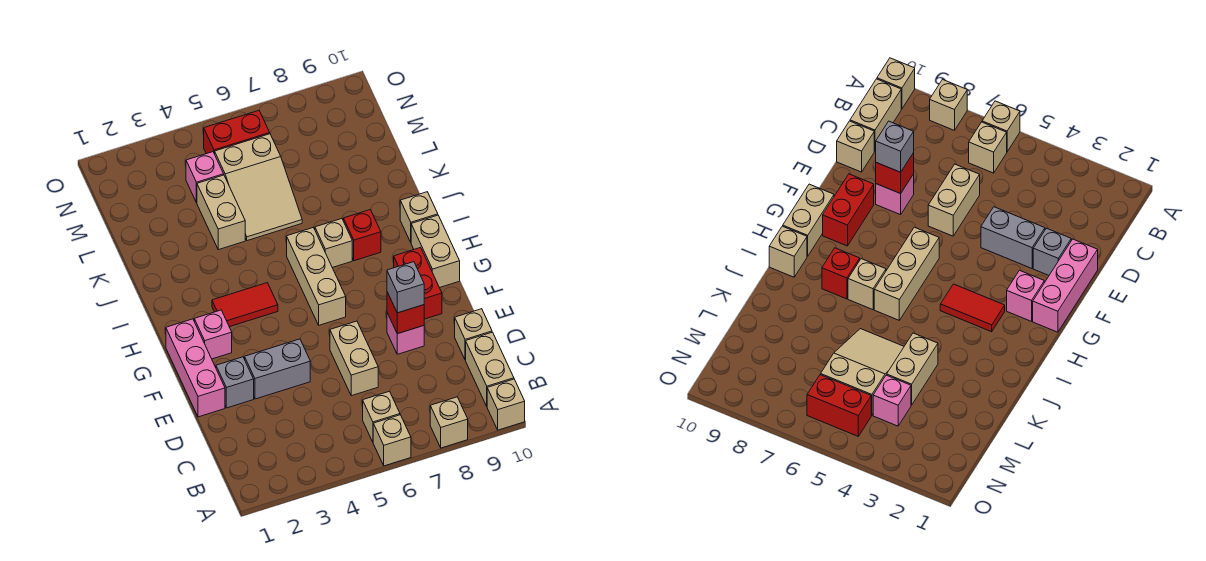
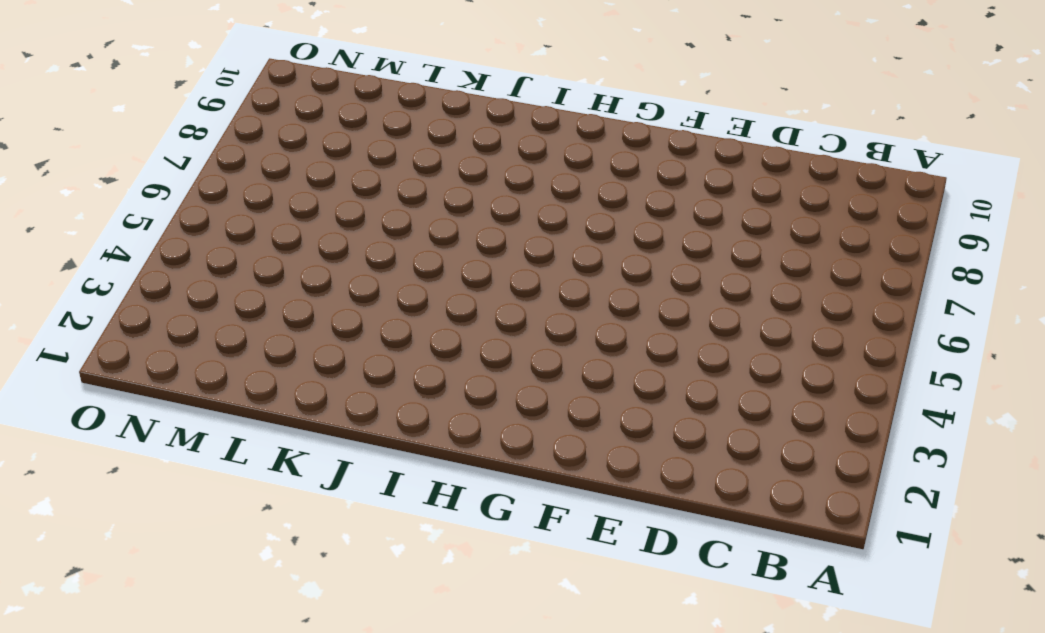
none -> tan brick A6 level 1
none -> tan brick A8 level 1
none -> tan brick A10 level 1

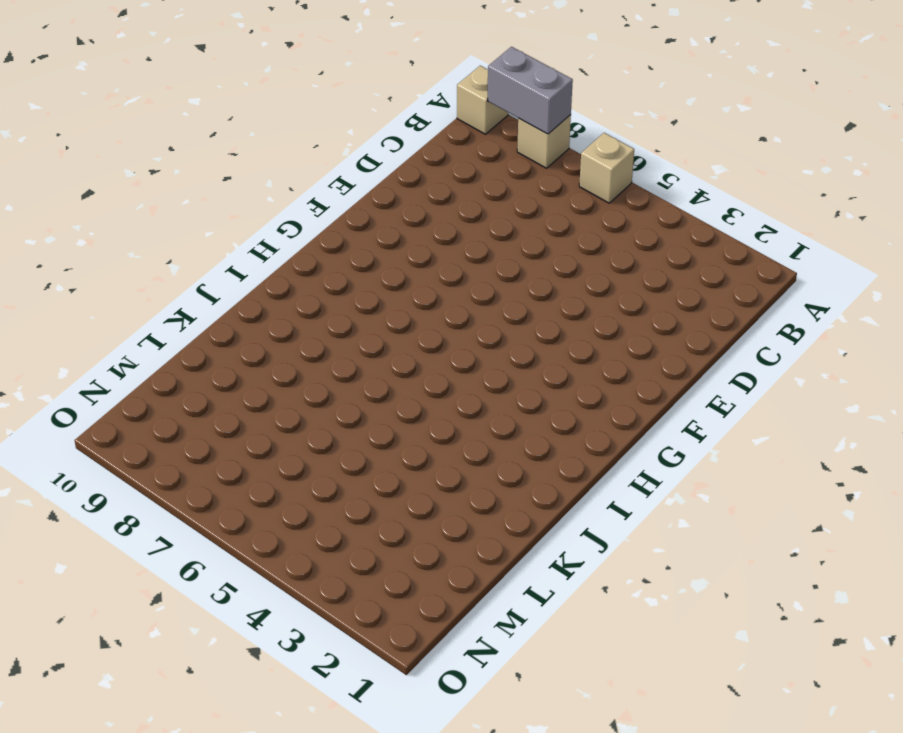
grey brick A8:A9 level 2 -> grey brick E3:E4 level 1
none -> tan brick B6 level 1
none -> tan brick B10:C10 level 1
none -> tan brick D6:E6 level 1

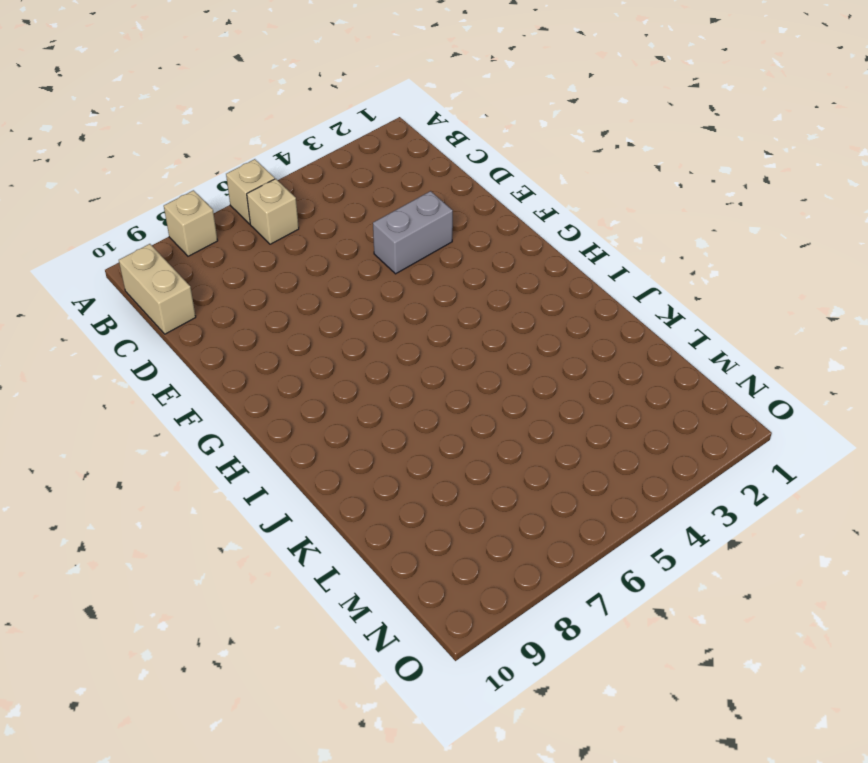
none -> tan brick A10 level 1
none -> tan brick D6:E6 level 1
none -> tan brick D10 level 1

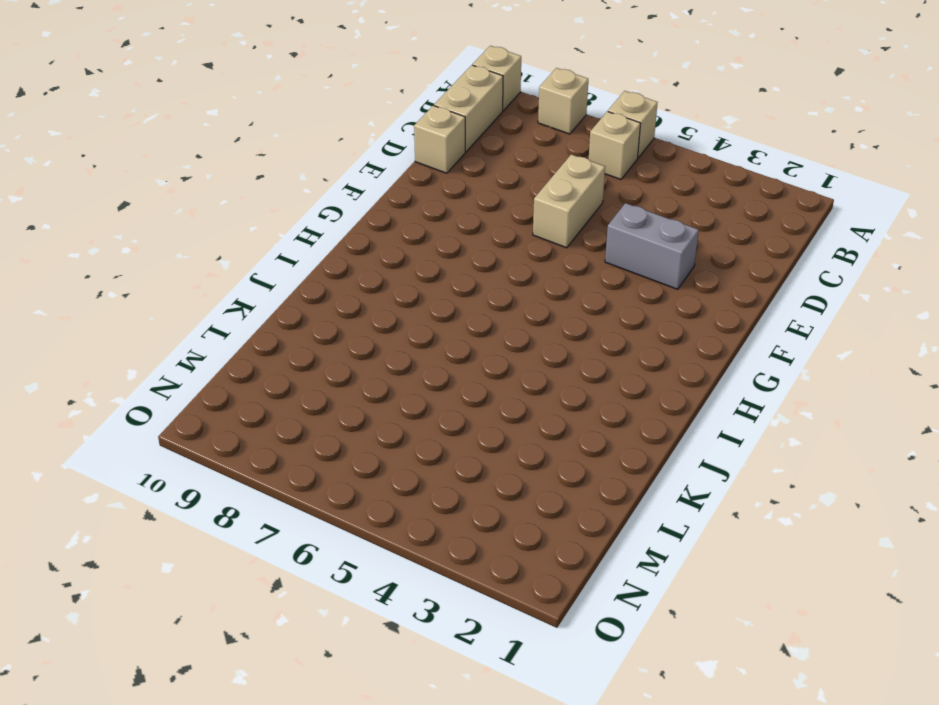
none -> pink brick E1:G1 level 1
none -> grey brick E2 level 1
none -> pink brick E8 level 1

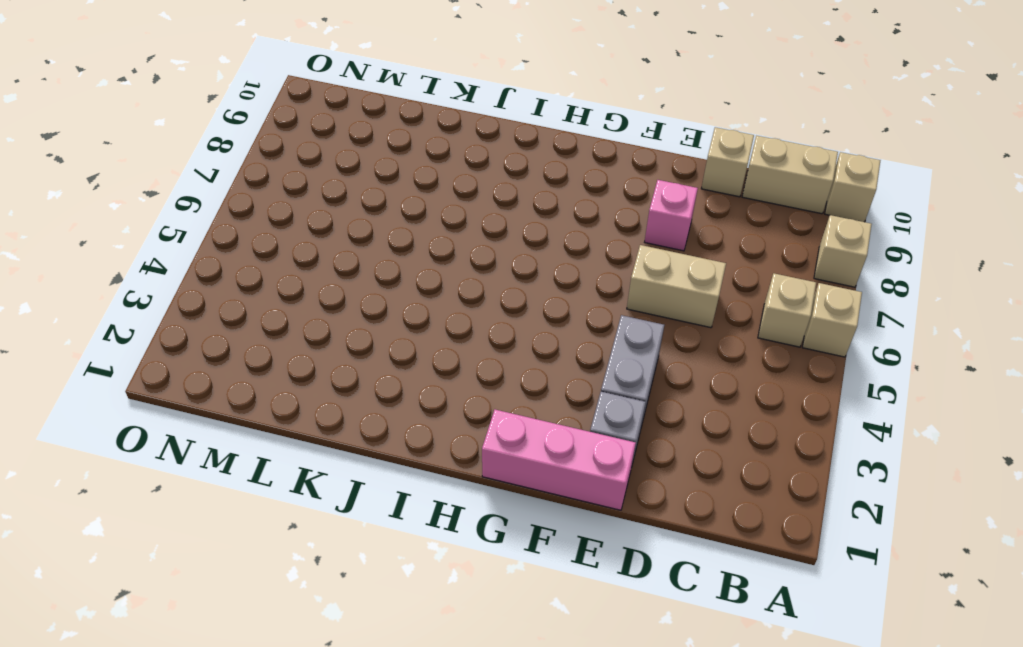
none -> red brick F9:G9 level 1
none -> pink brick G2 level 1
none -> tan brick G6:I6 level 1

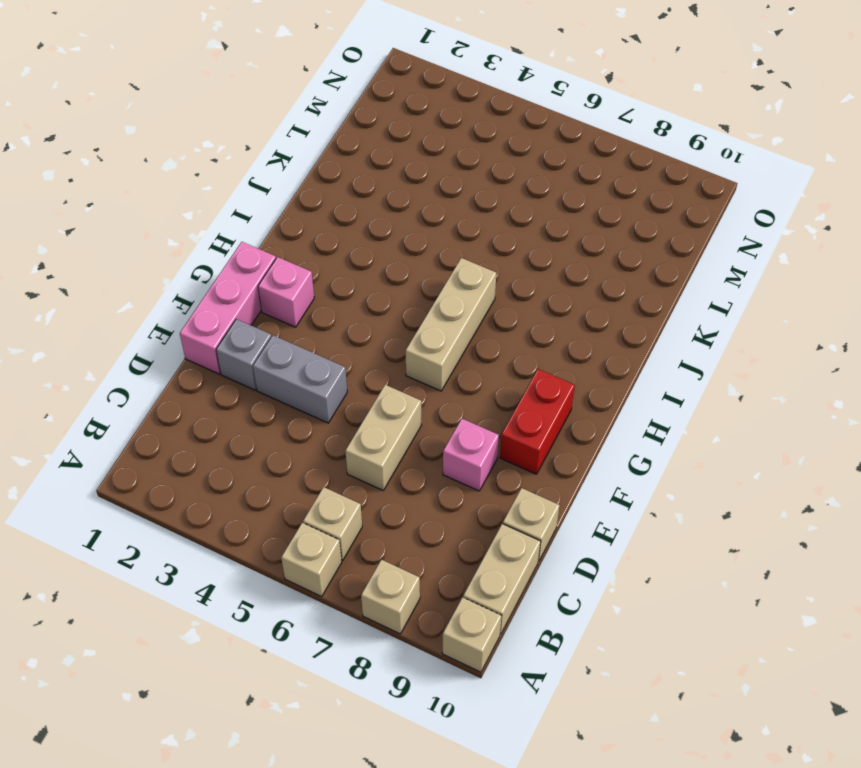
none -> tan brick G10:H10 level 1
none -> red tile H3:H4 level 1
none -> tan brick I7 level 1

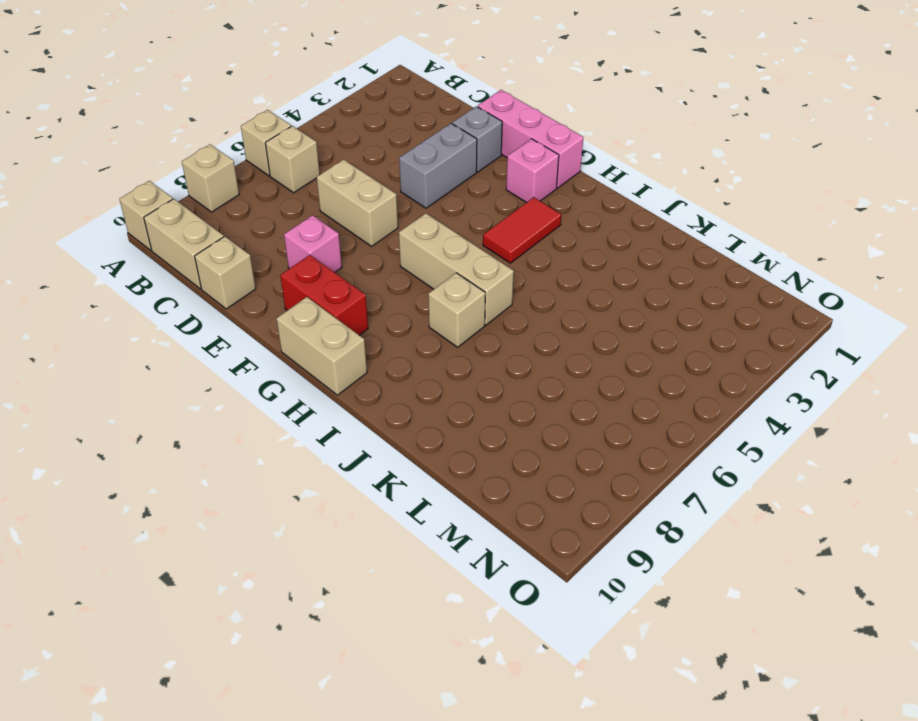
none -> red brick I8 level 1
none -> tan brick I10 level 1
none -> tan brick K4:L4 level 1

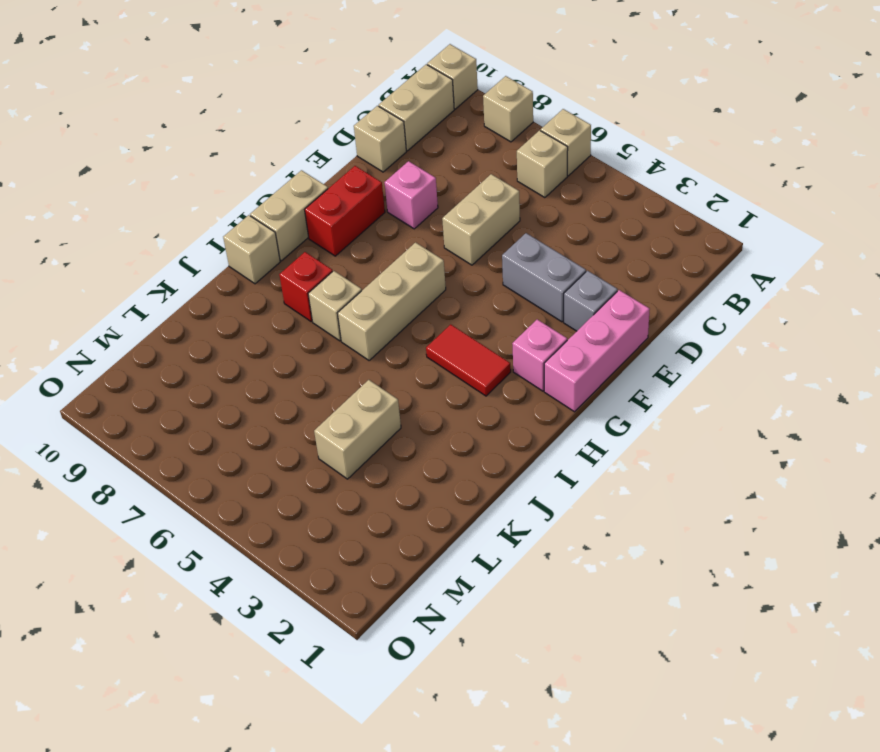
none -> tan slope K5:M6 level 1 top M
none -> pink brick M4 level 1
none -> red brick N5:N6 level 1

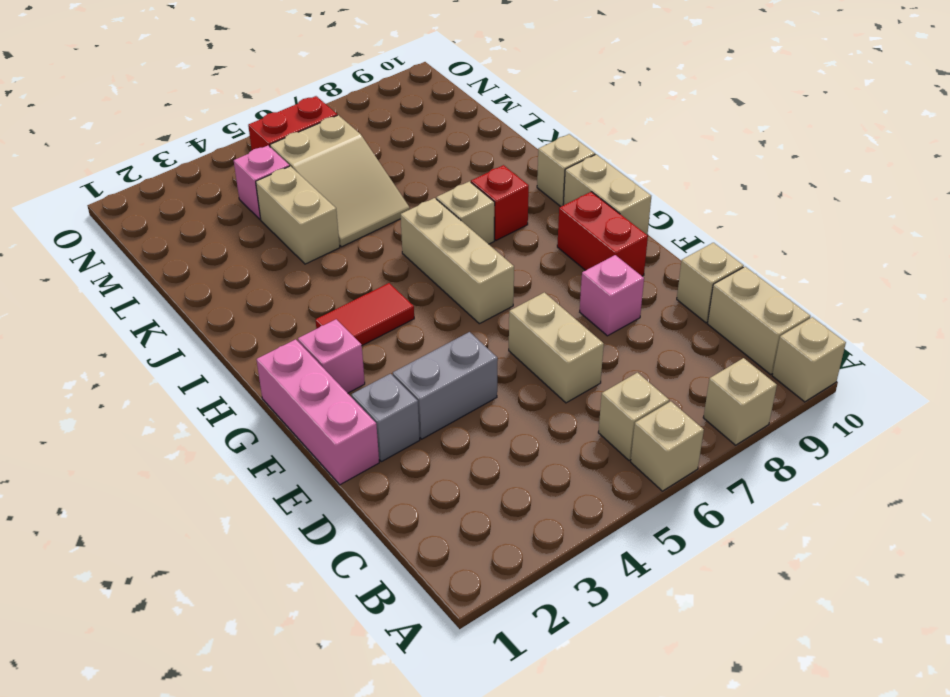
none -> red brick E8 level 2
none -> grey brick E8 level 3

